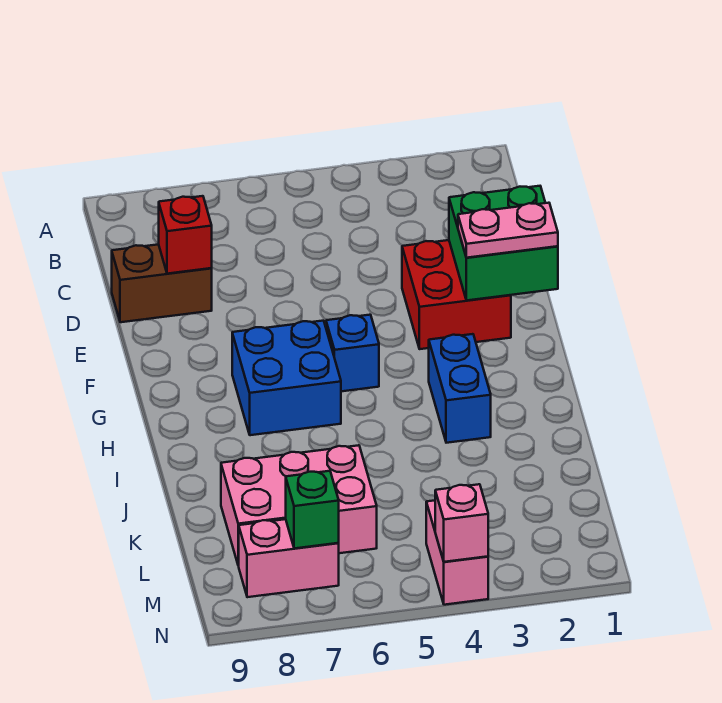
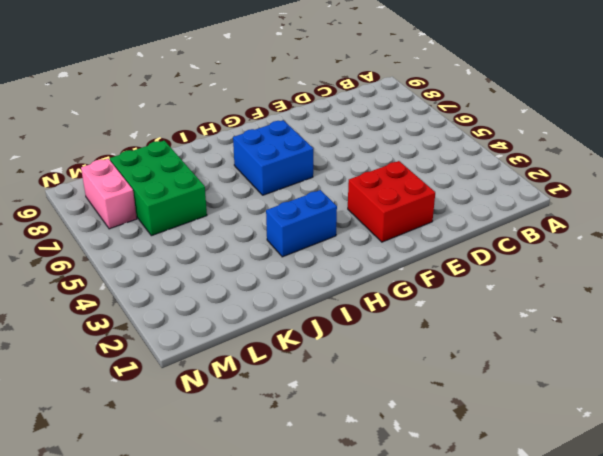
green brick K6:L8 level 1 -> pink brick K6:L8 level 1
none -> brown brick D8:D9 level 1
none -> blue brick G5 level 1
none -> pink brick M4:N4 level 1

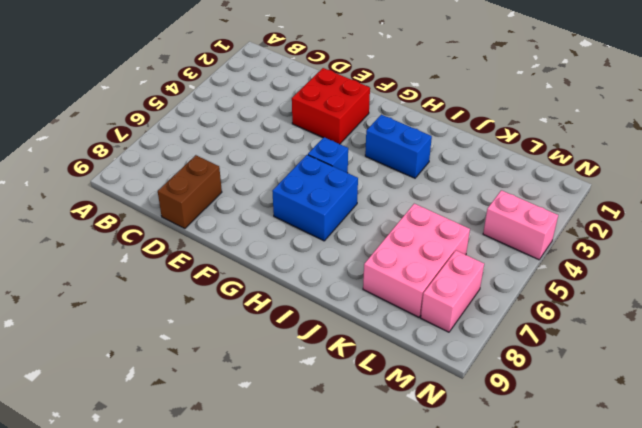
none -> red brick D8 level 2
none -> green brick E1:F2 level 2
none -> green brick M7 level 2

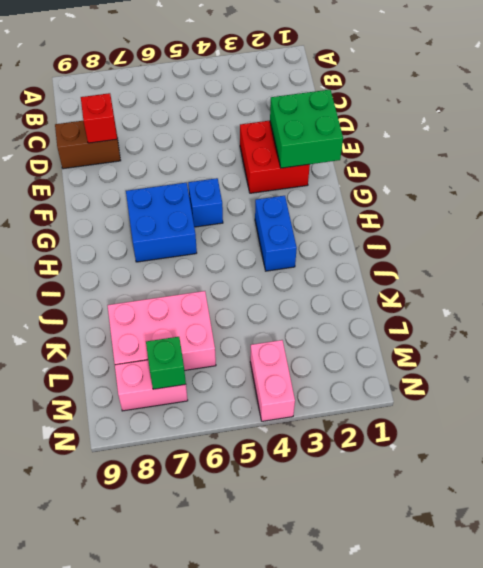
none -> pink brick N4 level 2
none -> pink plate F1:F2 level 3

